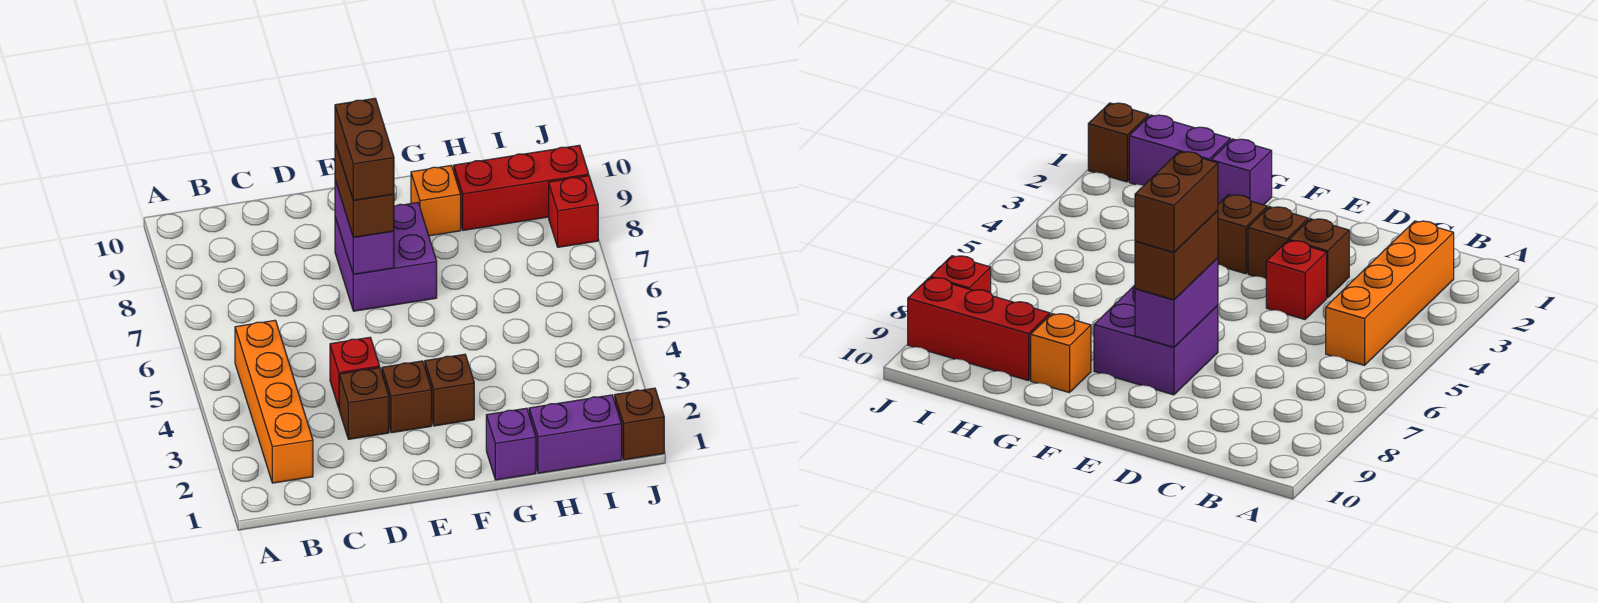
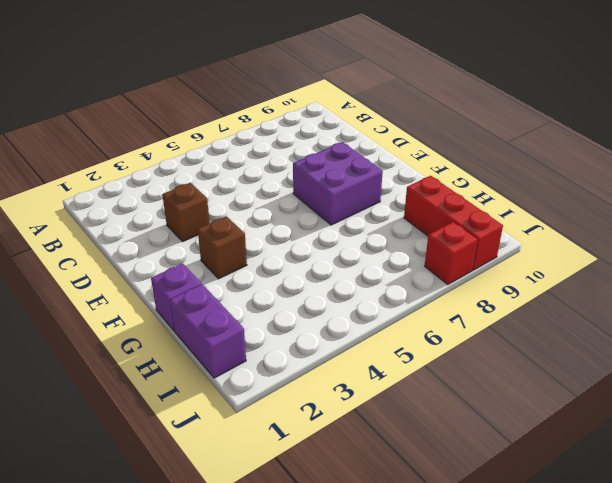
none -> orange brick B2:B5 level 1
none -> red brick D4 level 1
none -> brown brick E3 level 1

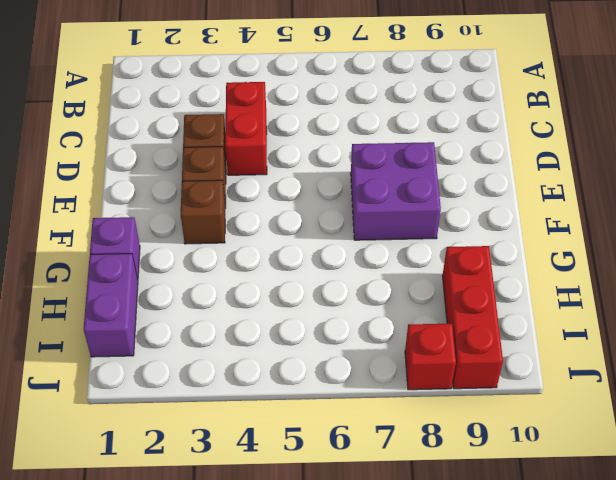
red brick C4:D4 level 1 -> red brick D4 level 1
none -> orange brick B2:B5 level 1
none -> orange brick G9 level 1
none -> brown brick J1 level 1

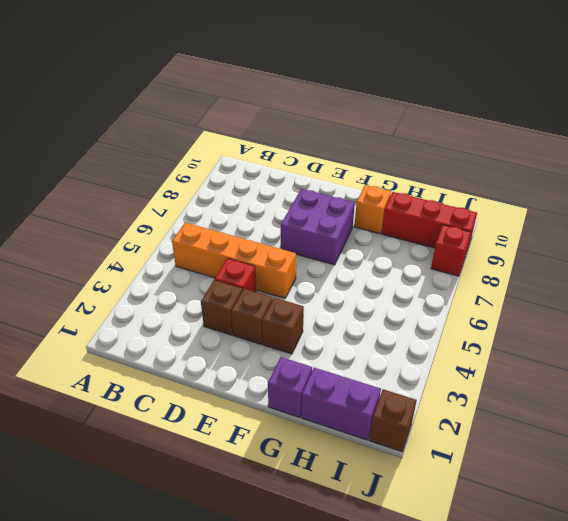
orange brick B5:E5 level 1 -> orange brick B2:B5 level 1
none -> purple brick E7:E8 level 2
none -> brown brick E7:E8 level 3
none -> brown brick E7:E8 level 4

